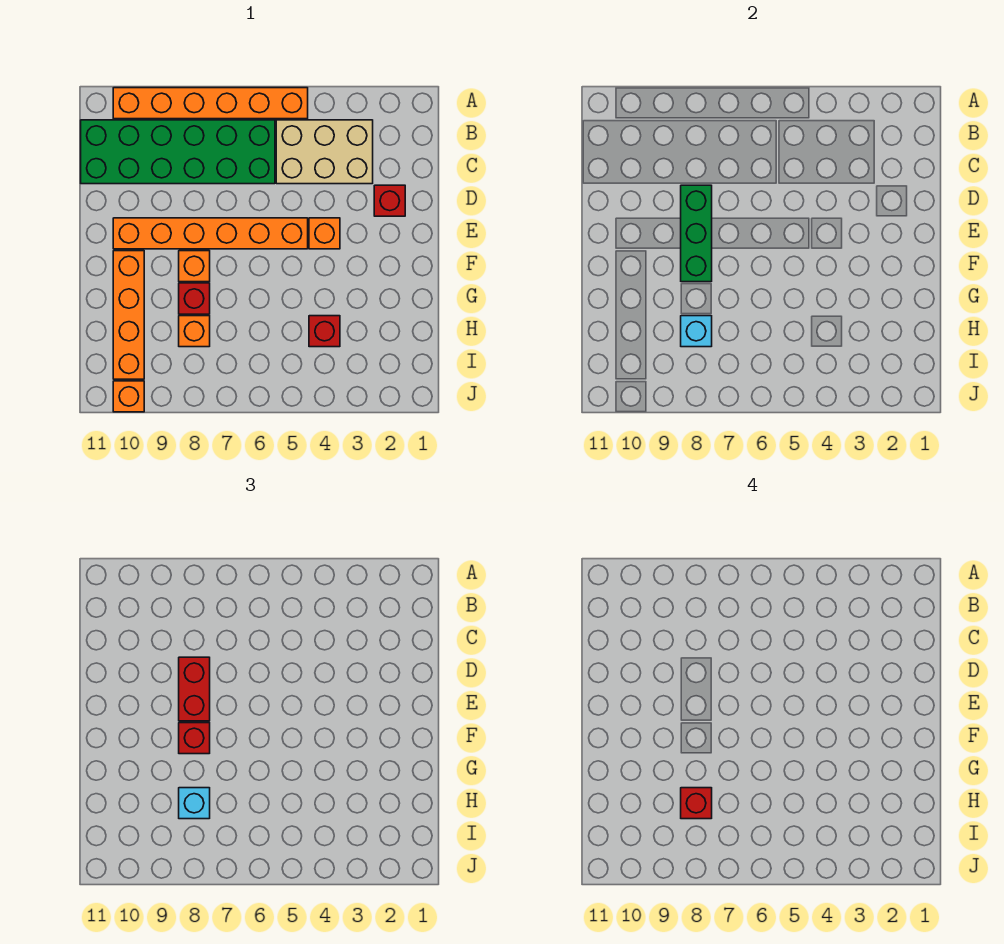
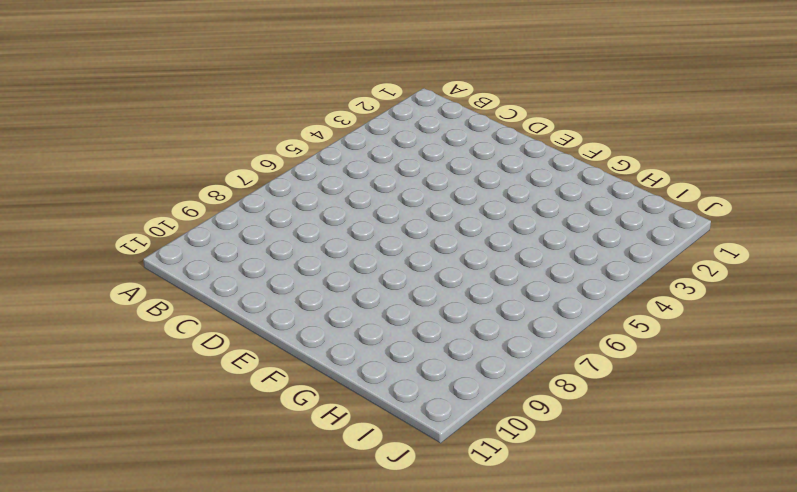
none -> orange brick A5:A10 level 1
none -> tan brick B3:C5 level 1
none -> green brick B6:C11 level 1

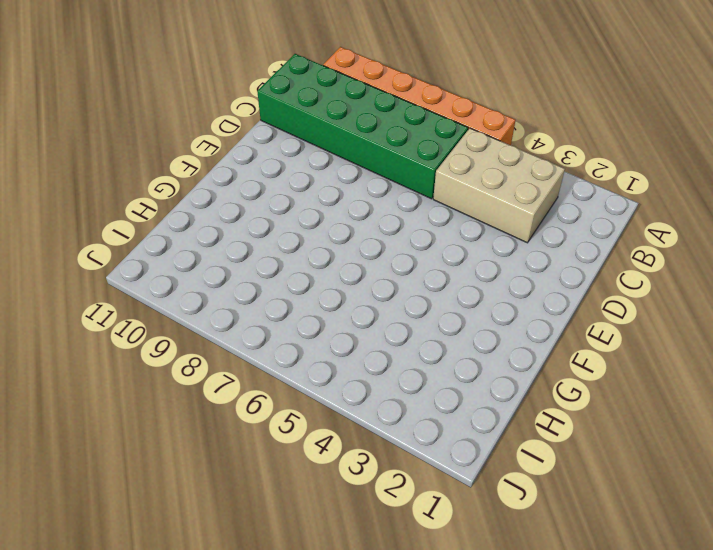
none -> red brick D2 level 1
none -> orange brick E4 level 1
none -> orange brick E5:E10 level 1

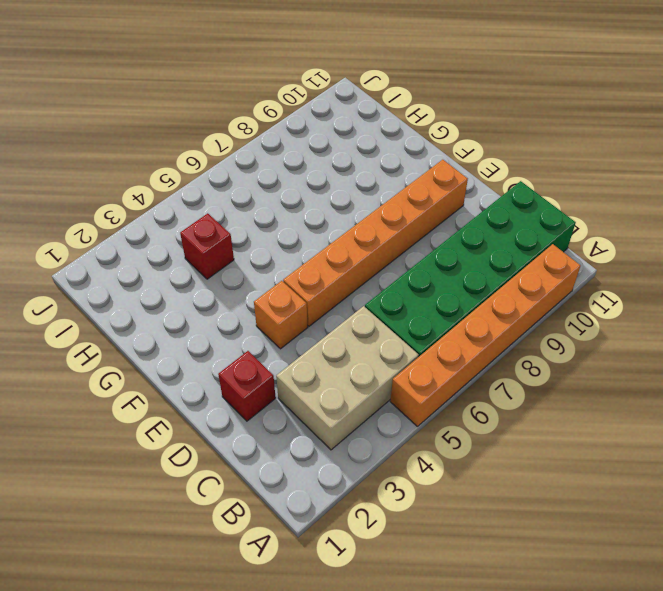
none -> orange brick F8 level 1
none -> orange brick F10:I10 level 1
none -> red brick G8 level 1

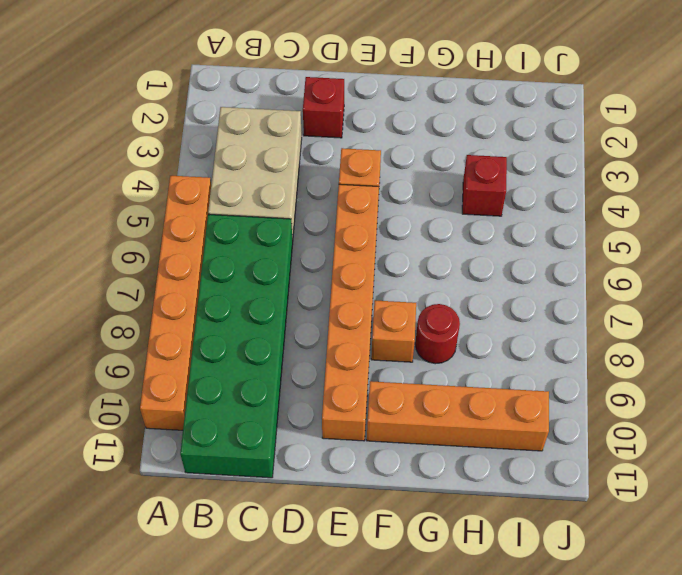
red round brick G8 level 1 -> red brick G8 level 1
none -> orange brick H8 level 1
none -> orange brick J10 level 1
none -> green brick D8:F8 level 2

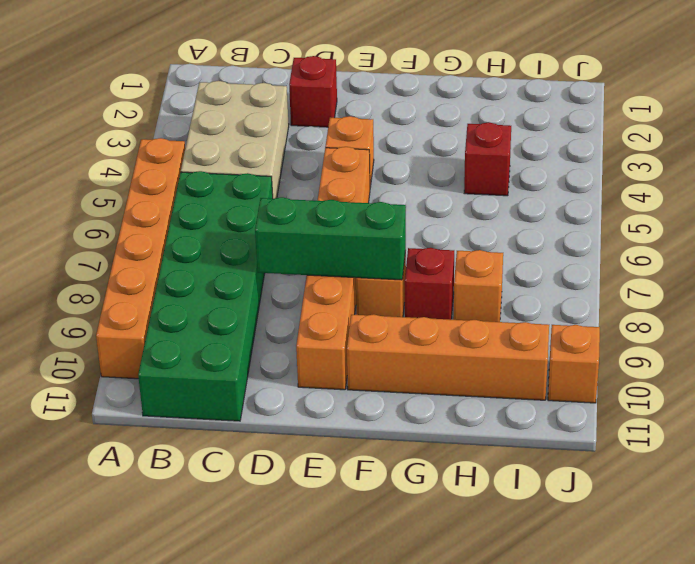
none -> cyan brick H8 level 2
none -> red brick D8:E8 level 3
none -> red brick F8 level 3

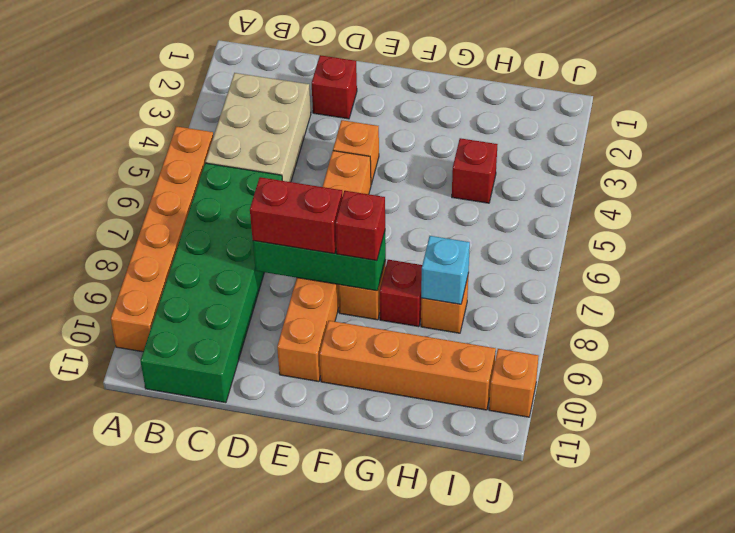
none -> cyan brick H8 level 3
none -> red brick H8 level 4

